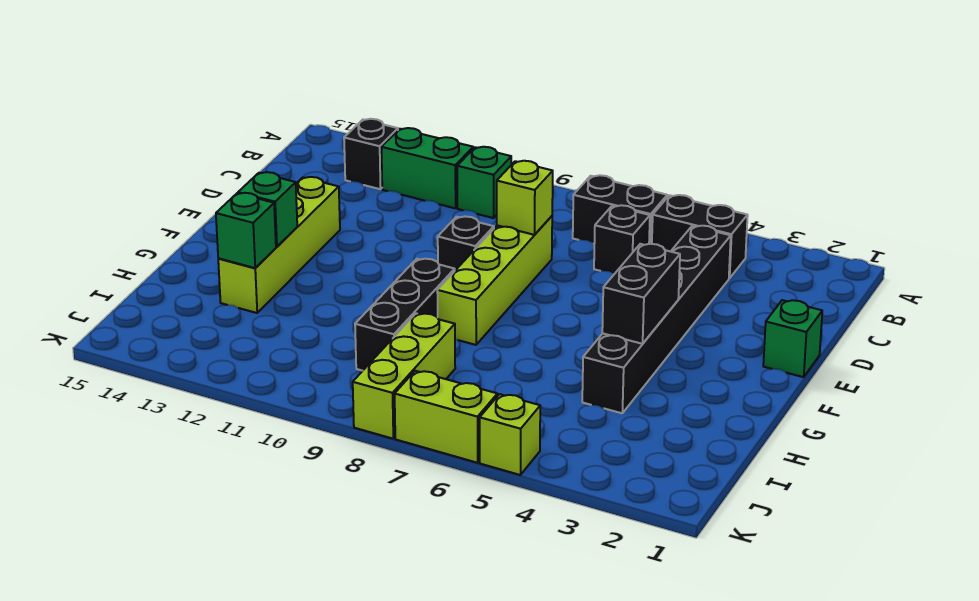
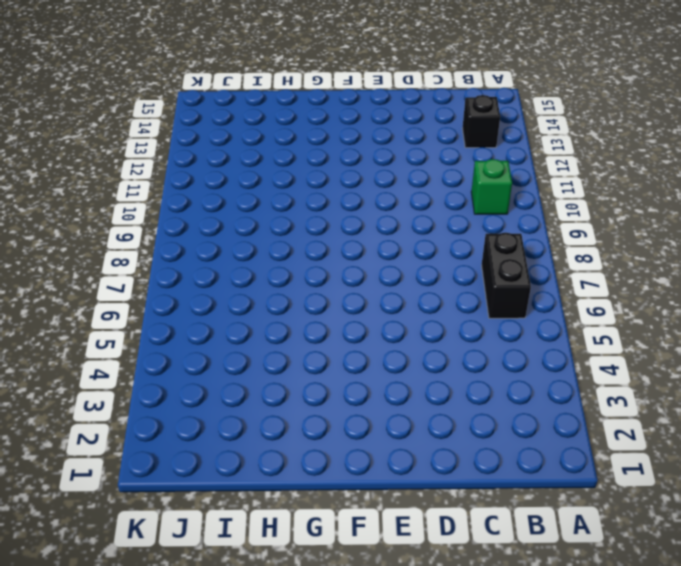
none -> black brick B4:B5 level 1
none -> green brick B11:B12 level 1
none -> black brick C4:H4 level 1

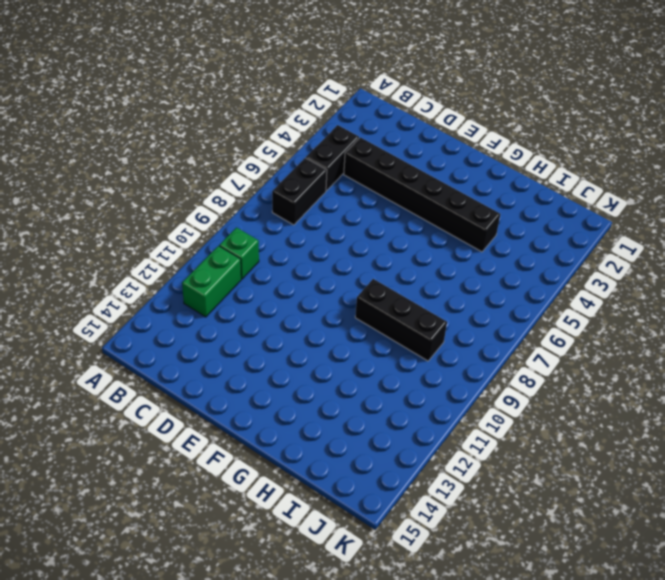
none -> black brick B13 level 1
none -> black brick C6 level 1
none -> lime brick D8:G8 level 1

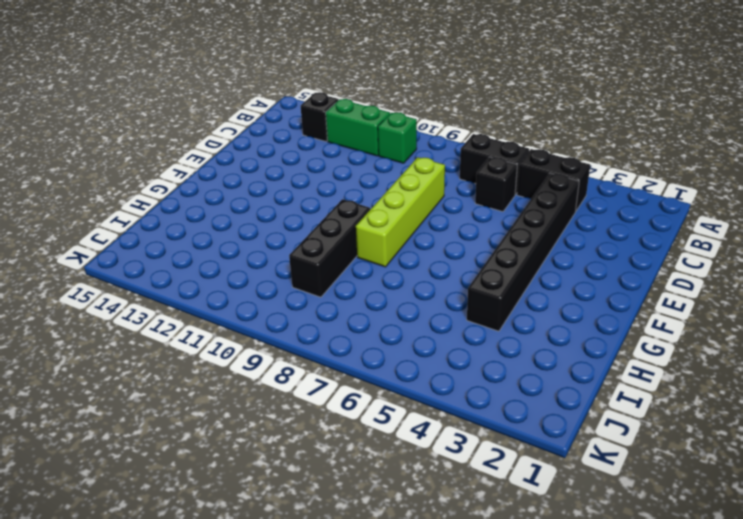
none -> green brick E1 level 1
none -> black brick E9 level 1
none -> lime brick E13:H13 level 1

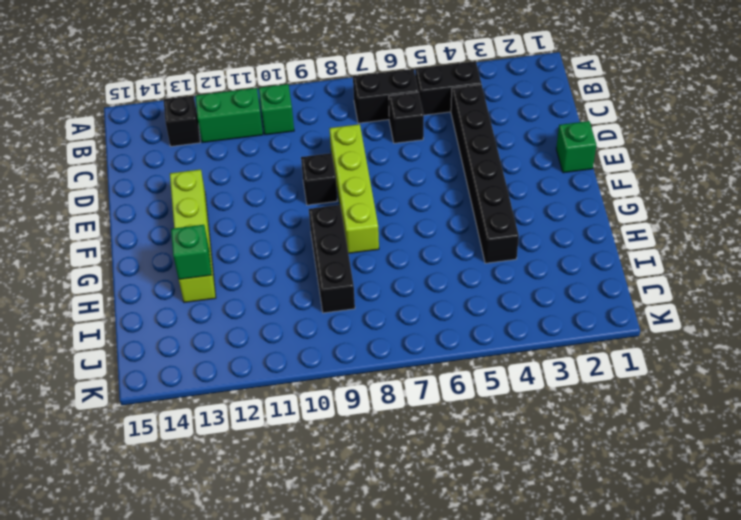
none -> lime brick I8:K8 level 1
none -> lime brick K5 level 1
none -> lime brick K6:K7 level 1

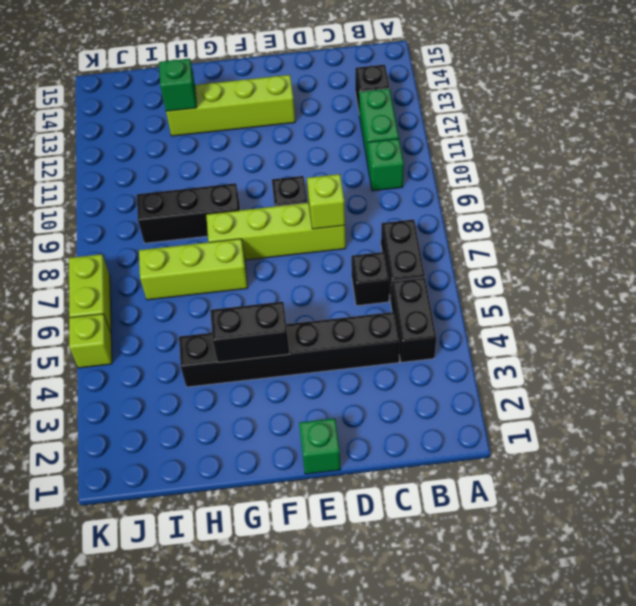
lime brick G7:I7 level 1 -> lime brick I8:K8 level 1
none -> green brick G13 level 2

